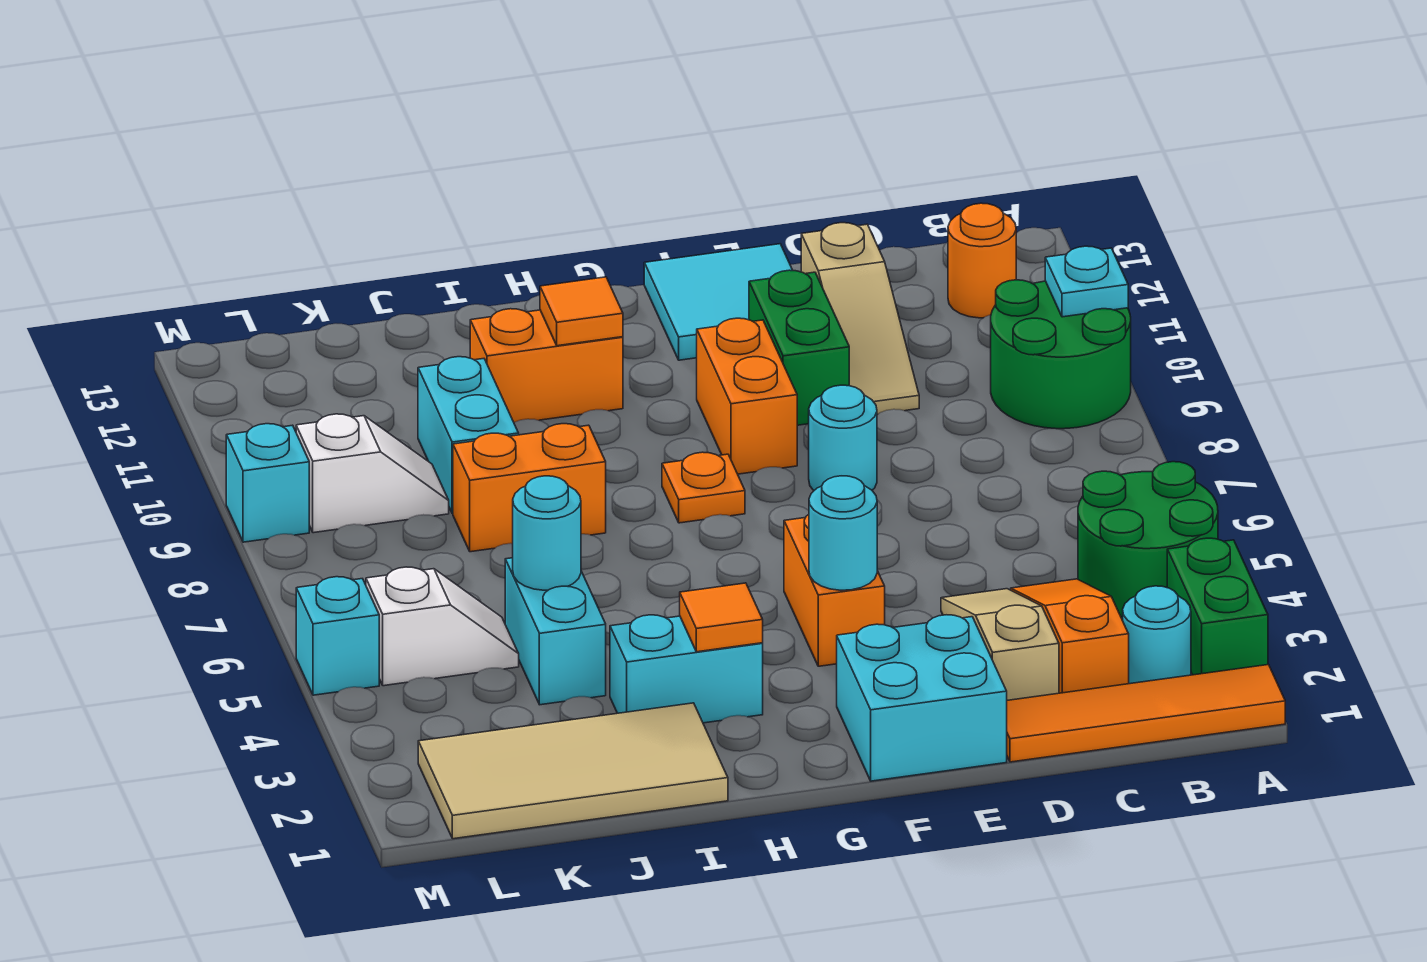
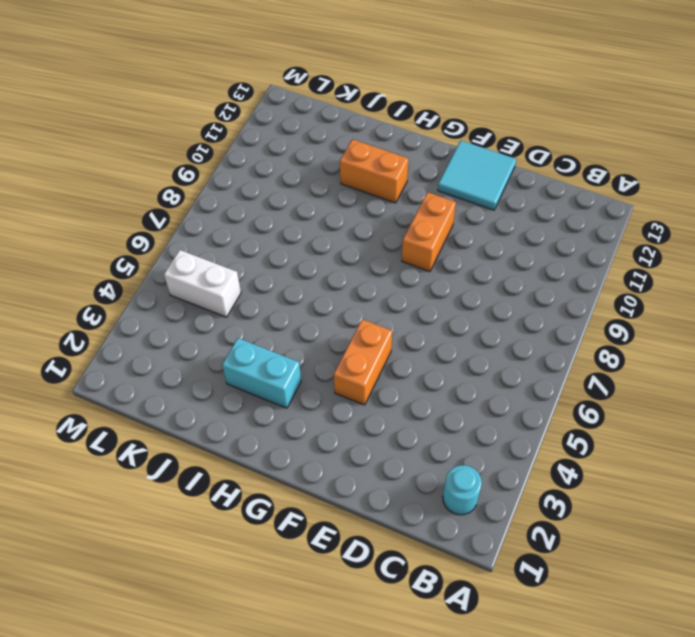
white brick K5:L5 level 1 -> white slope K5:L5 level 1 top L
none -> orange tile A1:D1 level 1
none -> green brick A2:A3 level 1
none -> green round brick A4:B5 level 1
none -> green round brick A9:B10 level 1

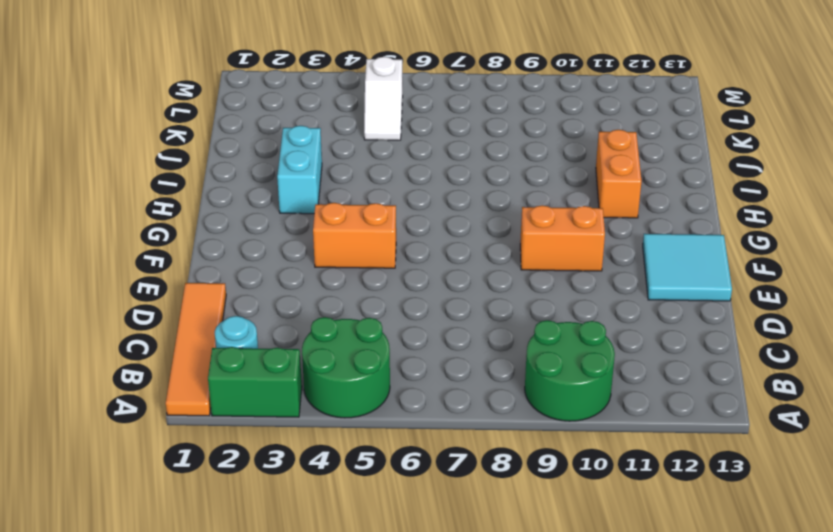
none -> orange round brick B12 level 1
none -> orange slope C2:C4 level 1 top 2
none -> tan slope D2:D4 level 1 top 2
none -> tan slope D10:D12 level 1 top 12

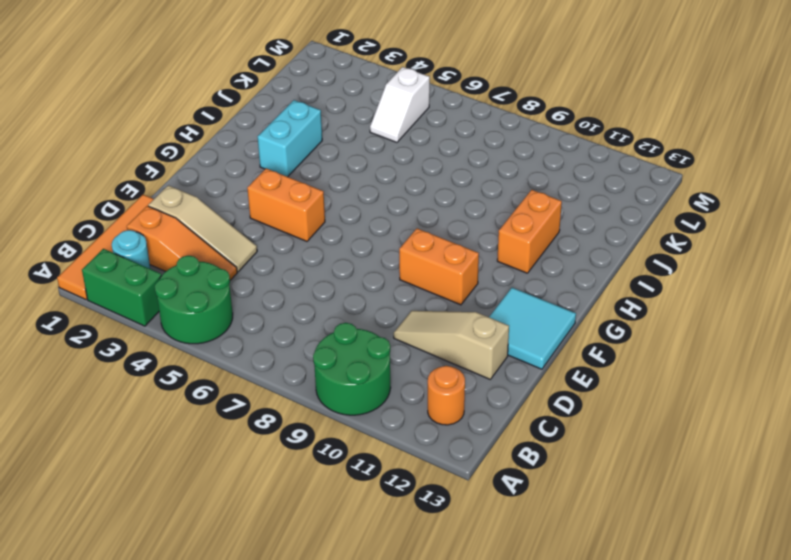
none -> cyan brick E1:F2 level 1
none -> cyan round brick E8 level 1
none -> green brick E10:E11 level 1
none -> orange plate G8 level 1

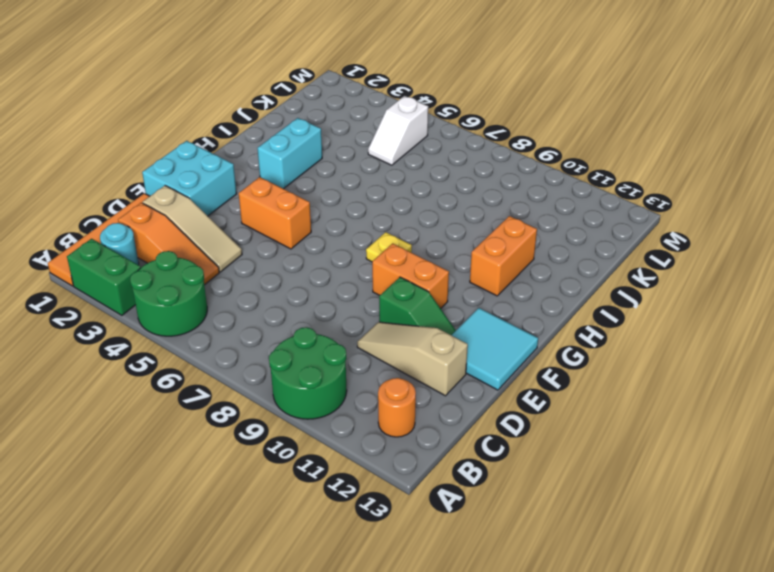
green slope E10:E11 level 1 top 10 -> green brick E10:E11 level 1
yellow plate G8 level 1 -> orange plate G8 level 1
none -> cyan round brick E8 level 1
none -> tan tile I1:L2 level 1
none -> orange brick I8:J8 level 1
none -> cyan brick J4:J5 level 1

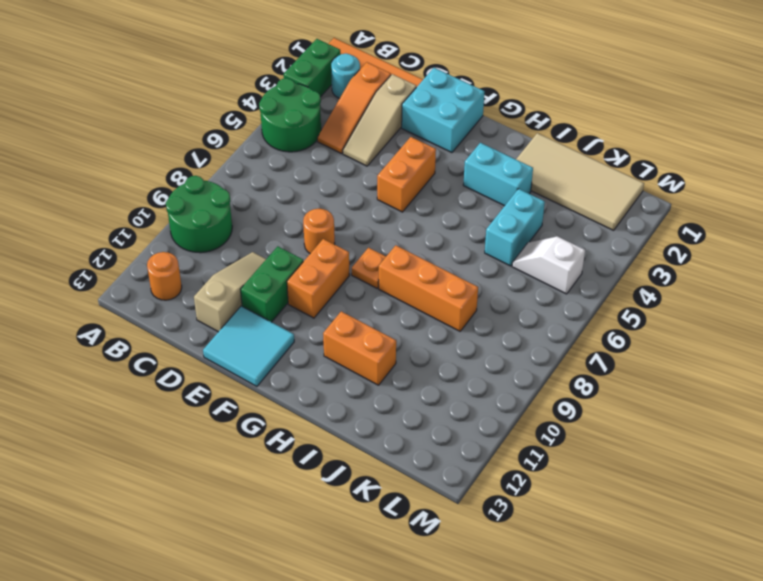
orange round brick E8 level 1 -> cyan round brick E8 level 1
orange brick H8:J8 level 1 -> orange brick I8:J8 level 1
none -> cyan brick J9:J10 level 1
none -> white slope K9:L9 level 1 top L
none -> cyan brick M5 level 1
none -> cyan brick M9 level 1

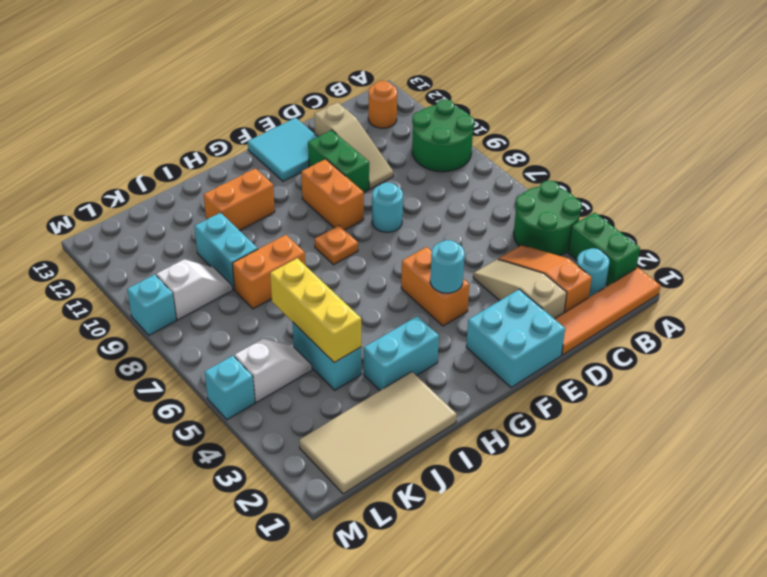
yellow brick J4:J6 level 2 -> cyan round brick J5 level 2
none -> cyan plate A10 level 2
none -> orange tile H3 level 2
none -> orange tile H11 level 2

